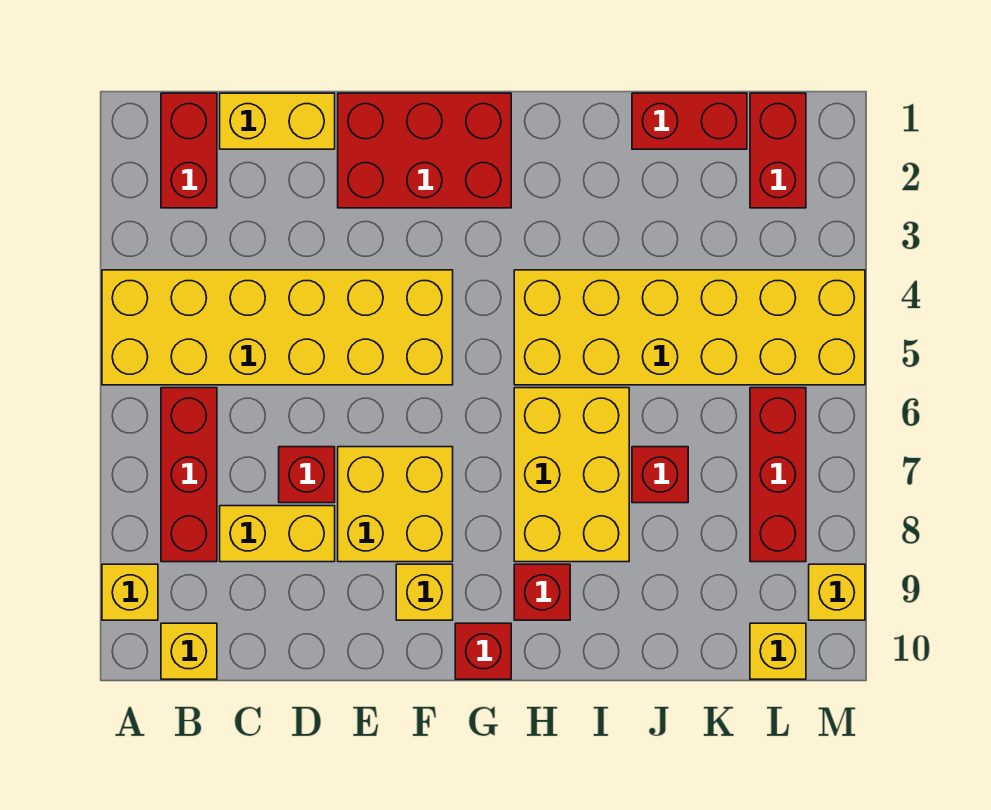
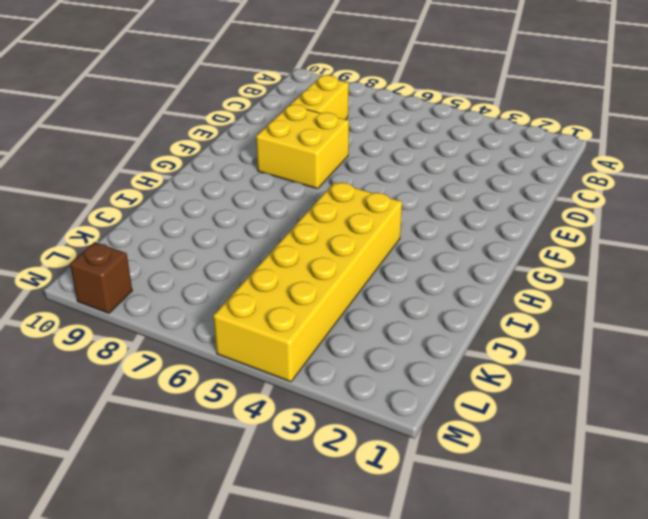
brown brick M9 level 1 -> yellow brick M9 level 1
none -> yellow brick A4:F5 level 1
none -> yellow brick A9 level 1
none -> red brick B1:B2 level 1

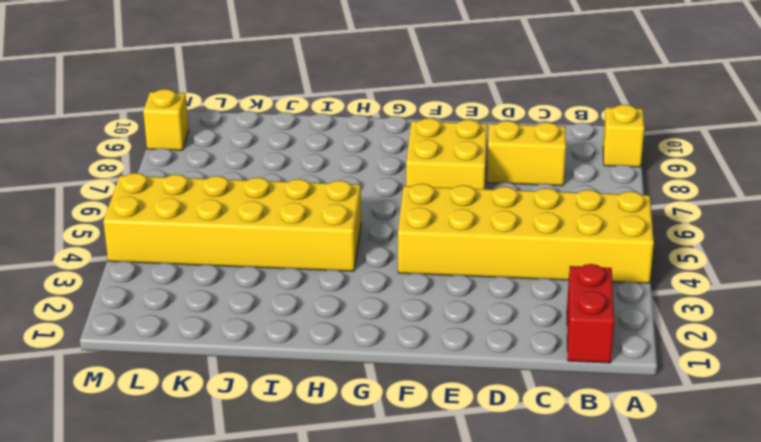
none -> red brick B6:B8 level 1
none -> yellow brick B10 level 1
none -> yellow brick C1:D1 level 1

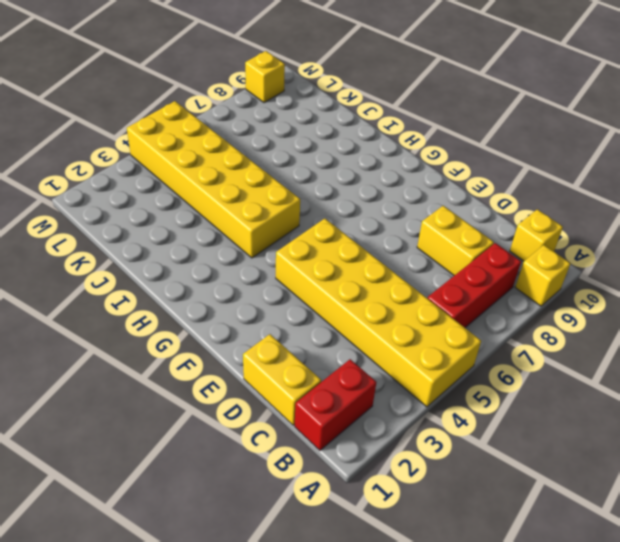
none -> red brick D7 level 1
none -> red brick E1:G2 level 1
none -> yellow brick E7:F8 level 1

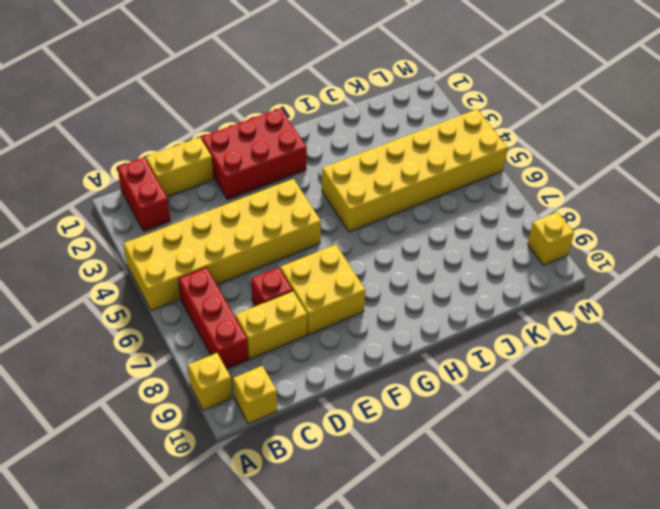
none -> yellow brick F9 level 1
none -> red brick G10 level 1
none -> yellow brick H6:I8 level 1

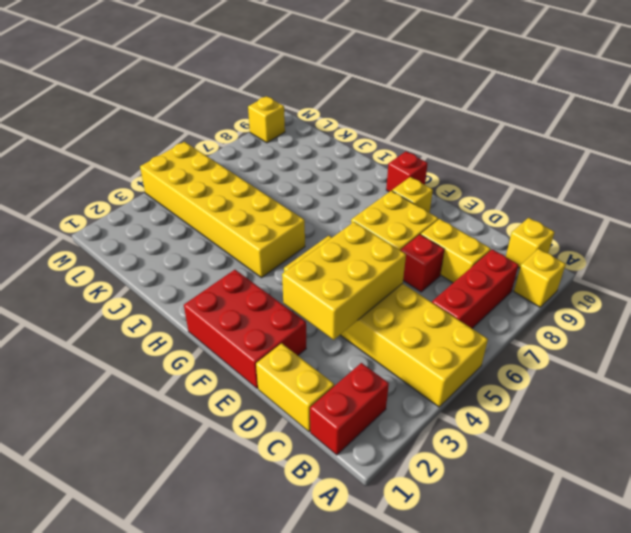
yellow brick D3:E5 level 2 -> yellow brick H6:I8 level 1
none -> red brick H9 level 1
none -> red brick J1:K1 level 1
none -> red brick J7 level 1

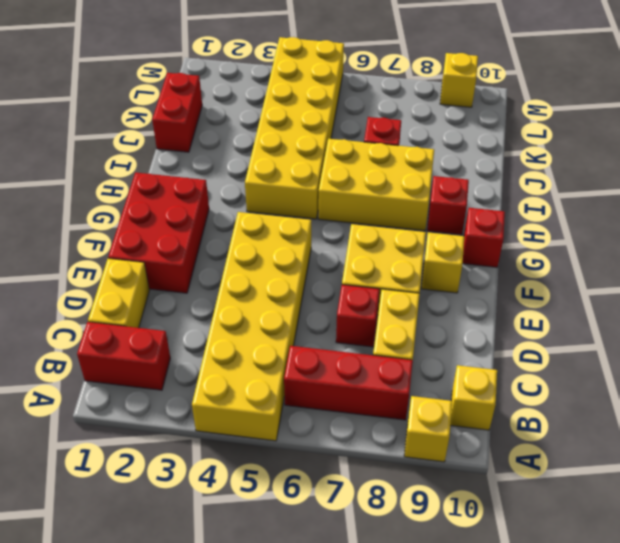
none -> red brick L1:L2 level 1
none -> red brick L6:L8 level 1
none -> yellow brick L10 level 1

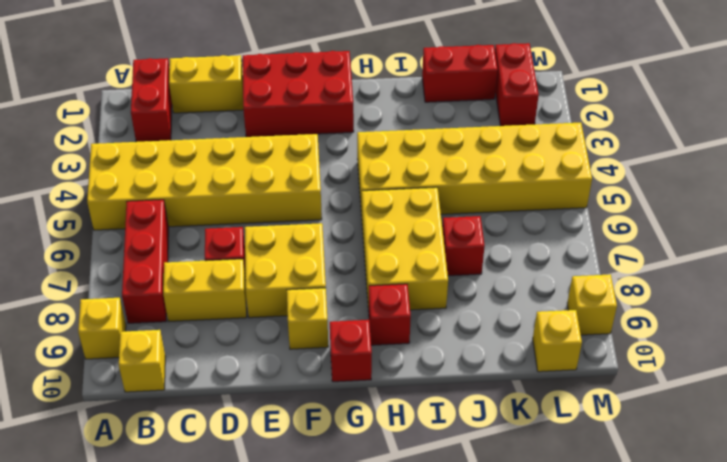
none -> red brick L6:L8 level 1

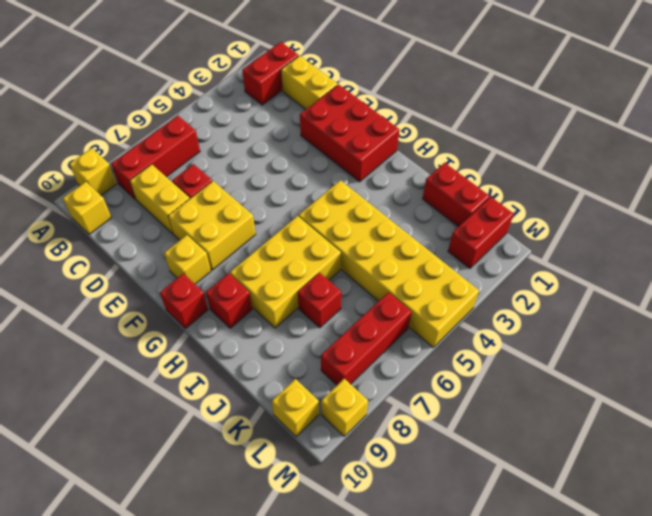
none -> yellow brick A4:F5 level 1

